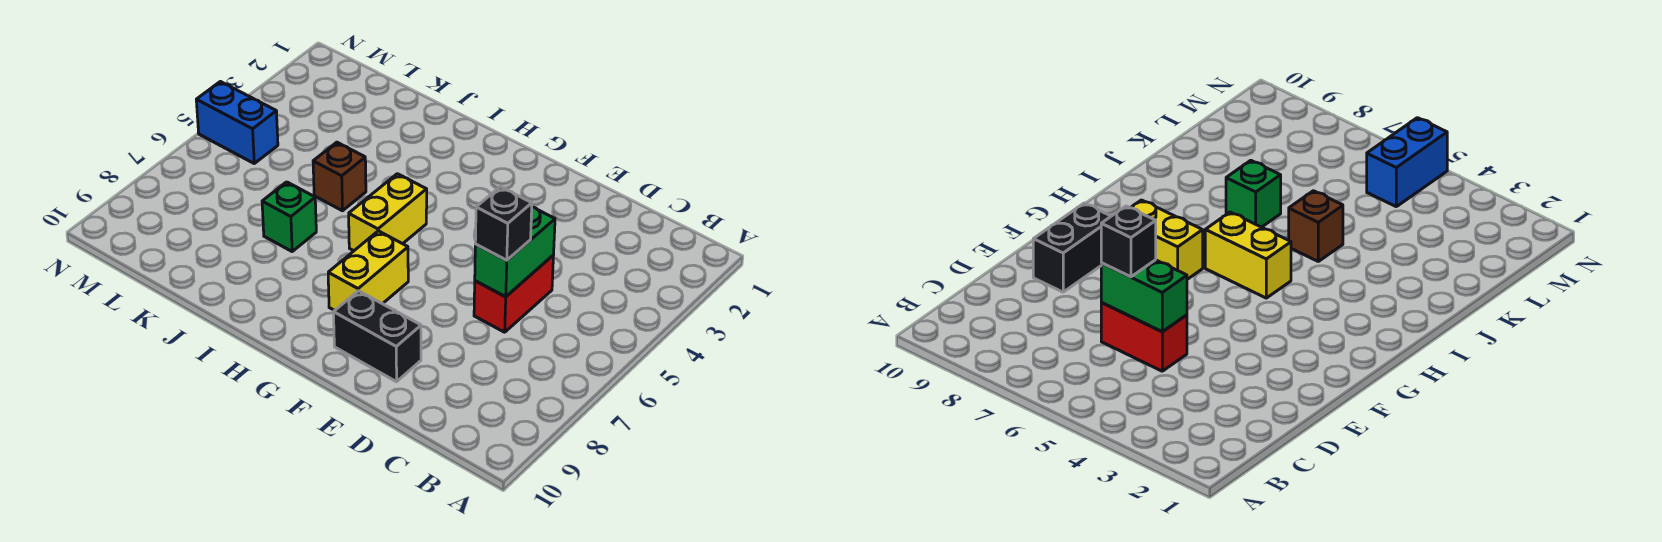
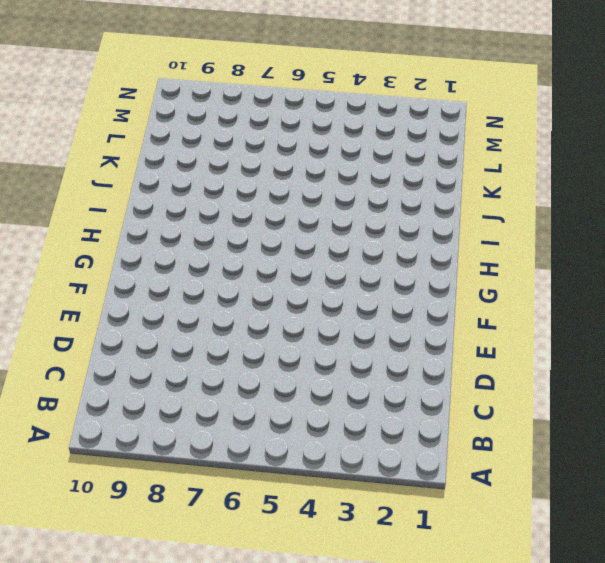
none -> red brick D5:D6 level 1
none -> black brick E9:F9 level 1

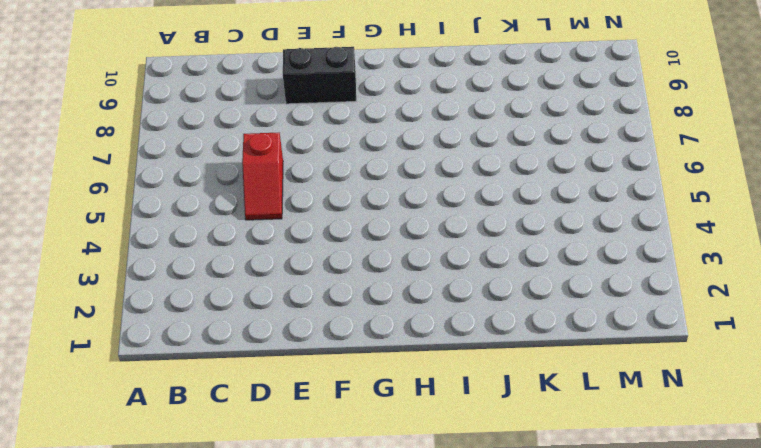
red slope D5:D6 level 1 top 6 -> red brick D5:D6 level 1
none -> yellow brick G7:G8 level 1
none -> yellow brick H5:H6 level 1

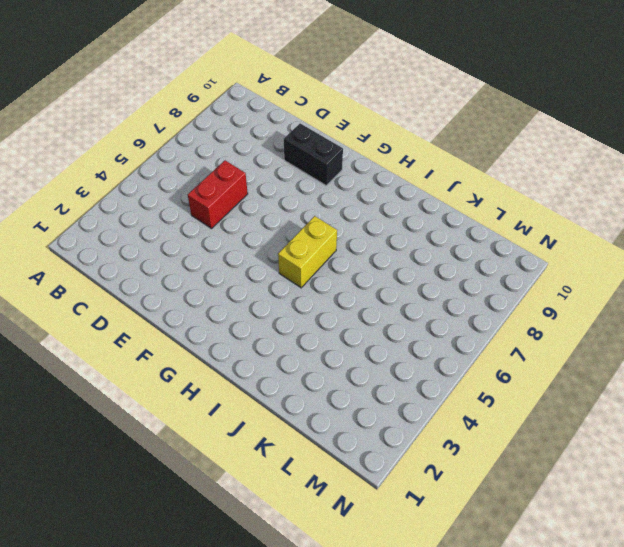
none -> yellow brick G7:G8 level 1
none -> brown brick J5 level 1

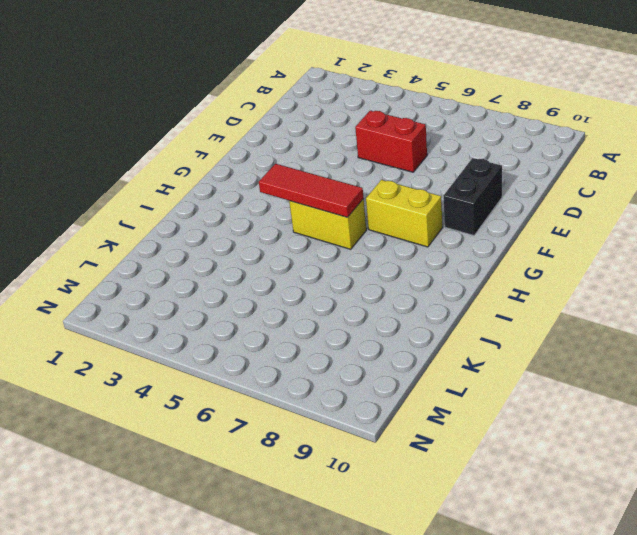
red tile H4:H6 level 2 -> none
none -> brown brick J5 level 1
none -> green brick J7 level 1

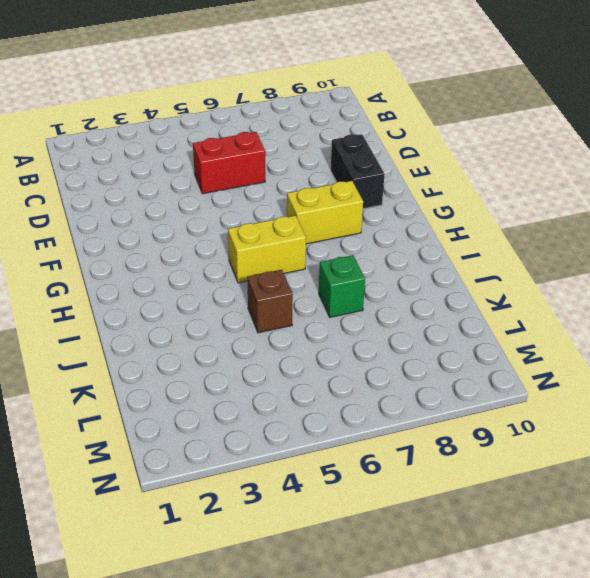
none -> blue brick M5:N5 level 1
none -> green brick D5:D6 level 2

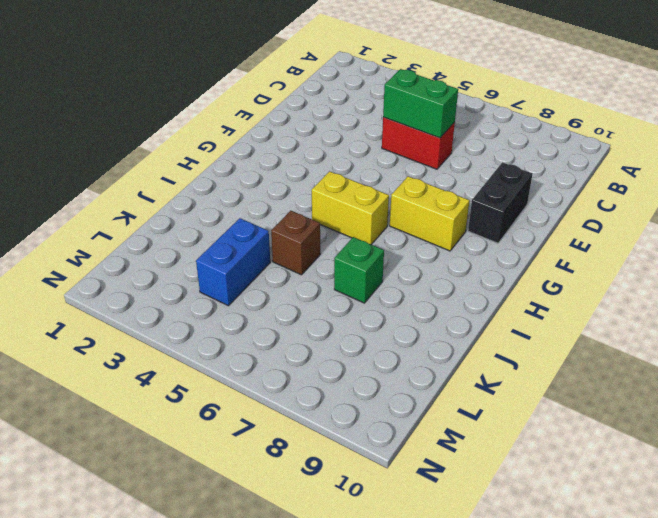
blue brick K4:L4 level 1 -> blue brick M5:N5 level 1
none -> black brick D6 level 3

